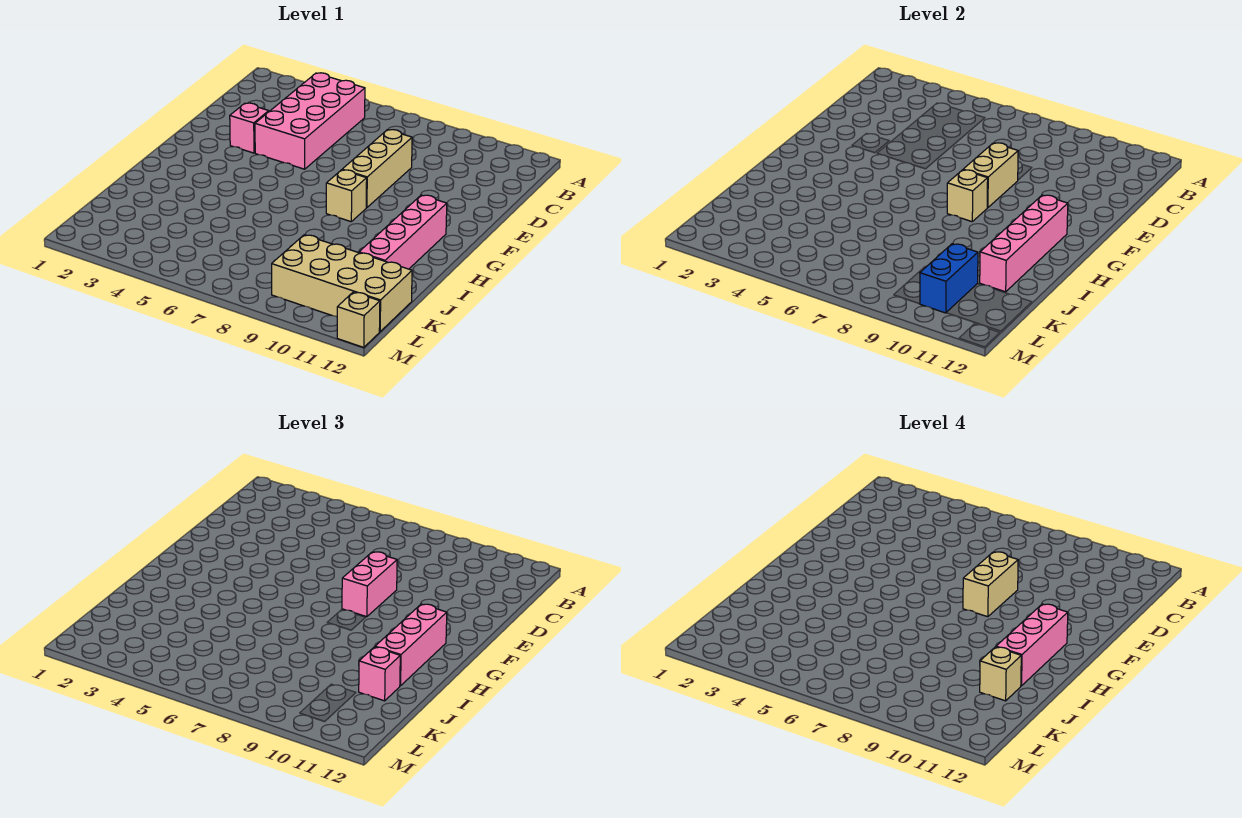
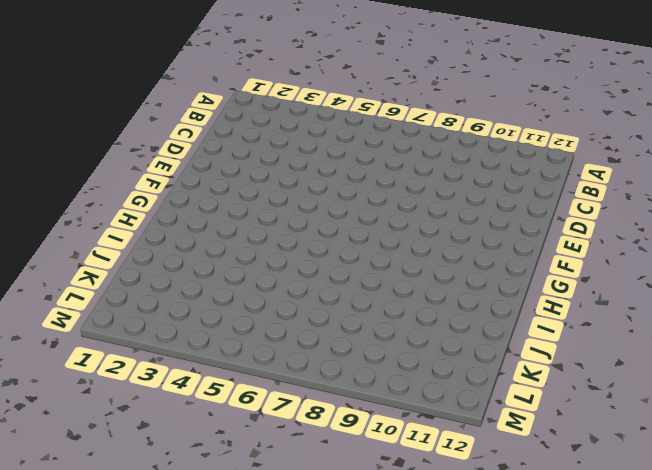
none -> pink brick B4:E5 level 1
none -> tan brick D8:F8 level 1
none -> pink brick E3 level 1

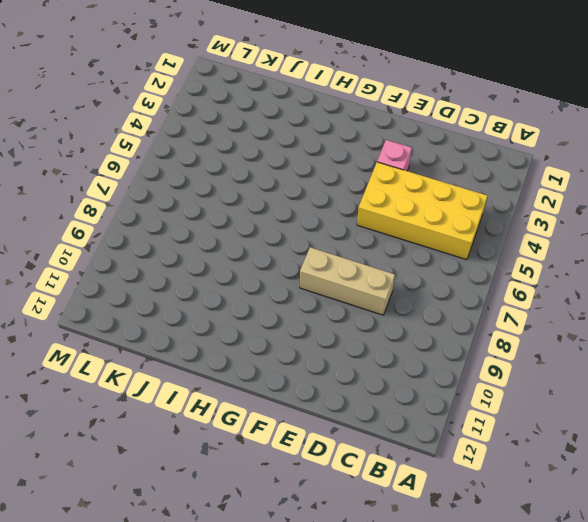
yellow brick B4:E5 level 1 -> pink brick B4:E5 level 1
none -> tan brick G8 level 1
none -> pink brick G11:J11 level 1
none -> tan brick K9:L12 level 1

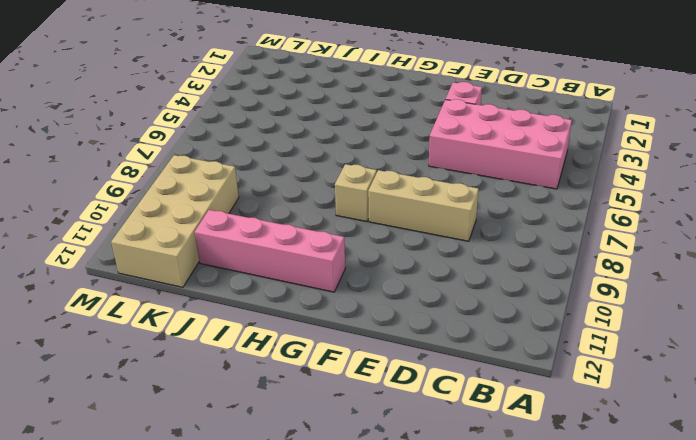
none -> tan brick M12 level 1
none -> tan brick E8:F8 level 2
none -> tan brick G8 level 2

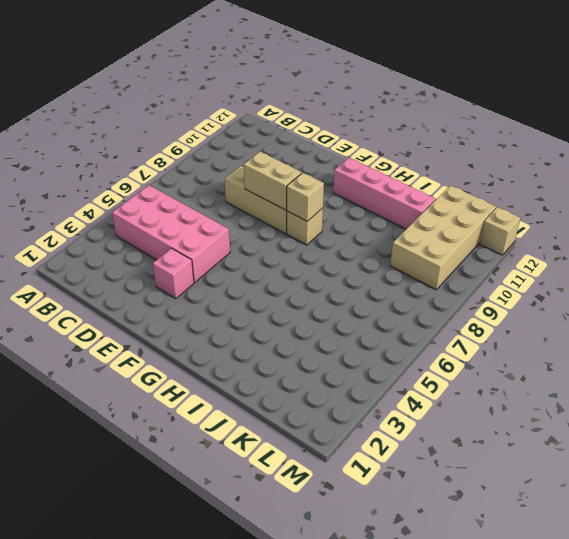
none -> pink brick G11:J11 level 2
none -> blue brick K10:L10 level 2
none -> pink brick E8:F8 level 3

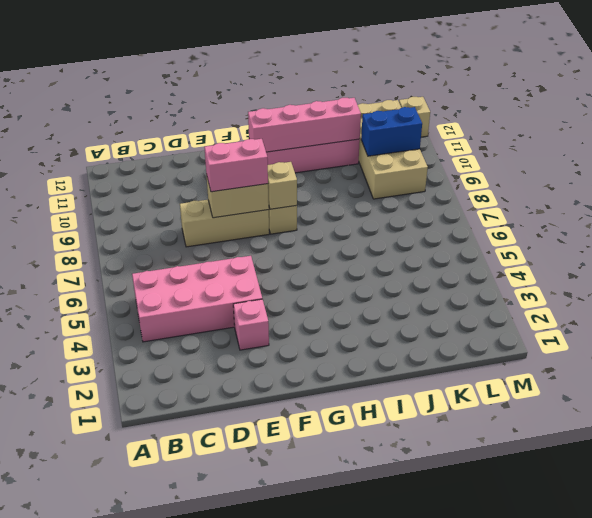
none -> pink brick G11:I11 level 3
none -> pink brick J11 level 3
none -> tan brick E8:F8 level 4

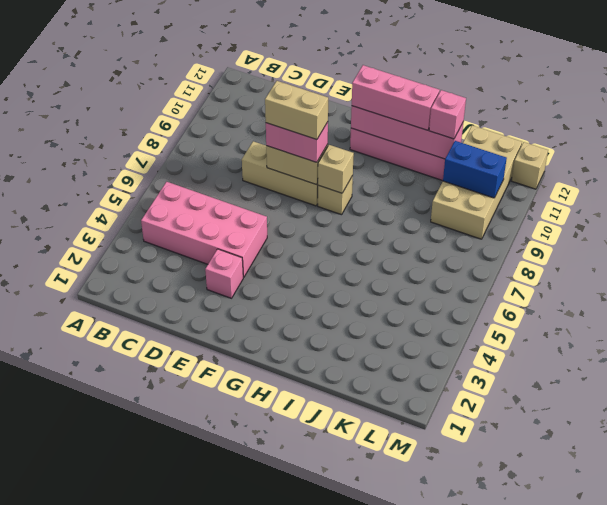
none -> pink brick G11:I11 level 4
none -> tan brick J11 level 4

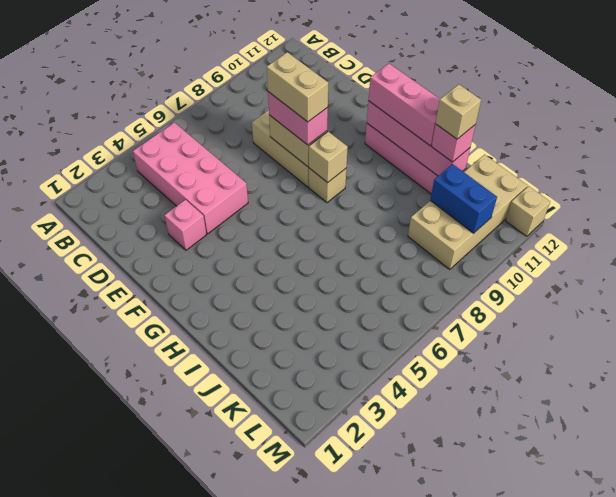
none -> pink brick G11:I11 level 4

